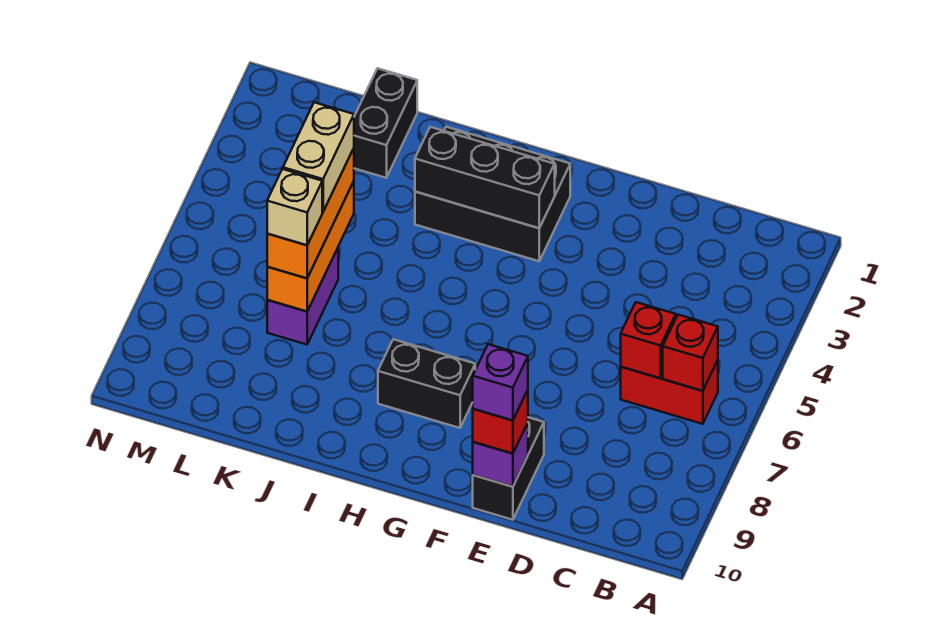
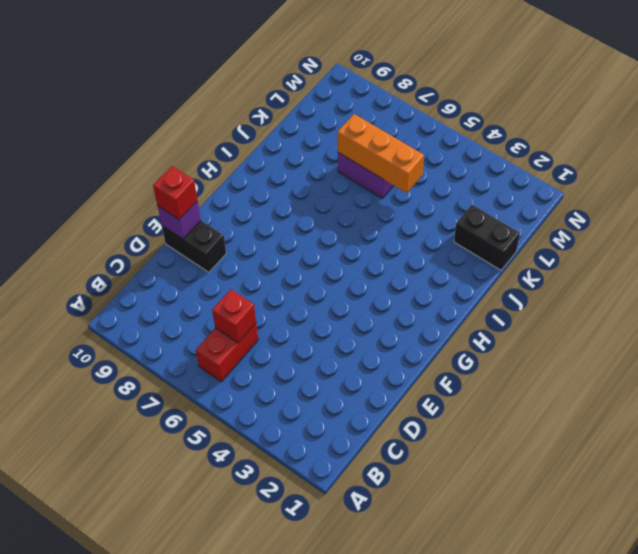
none -> black brick G2:I3 level 1
none -> black brick G8:H8 level 1
none -> red brick B6 level 2

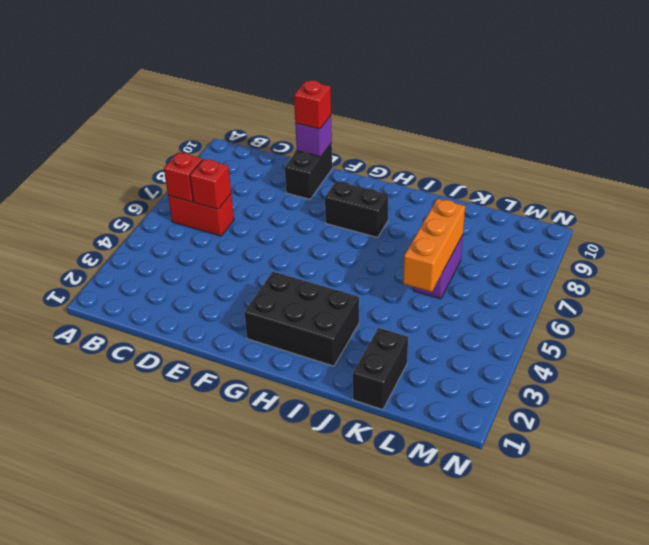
none -> black brick G3:I3 level 2
none -> orange brick K5:K7 level 3
none -> purple brick E10 level 4

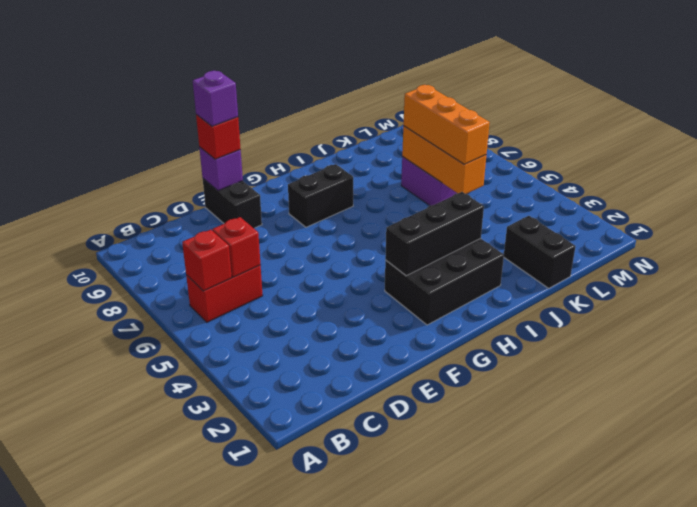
none -> tan brick K5:K6 level 4
none -> tan brick K7 level 4

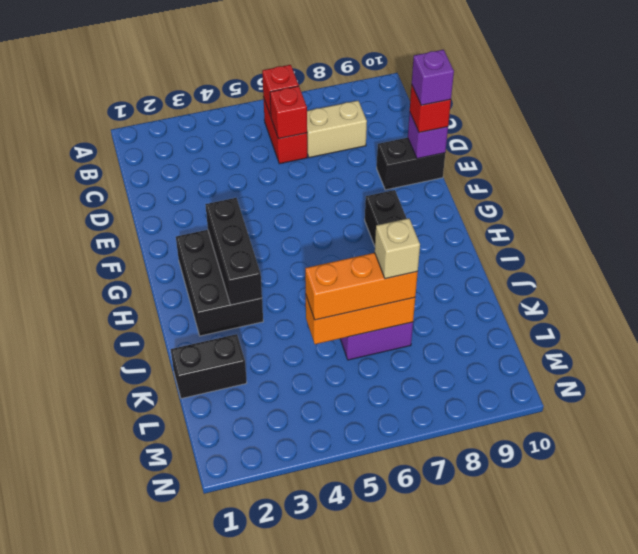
tan brick C7:C8 level 1 -> tan brick K5:K6 level 4

